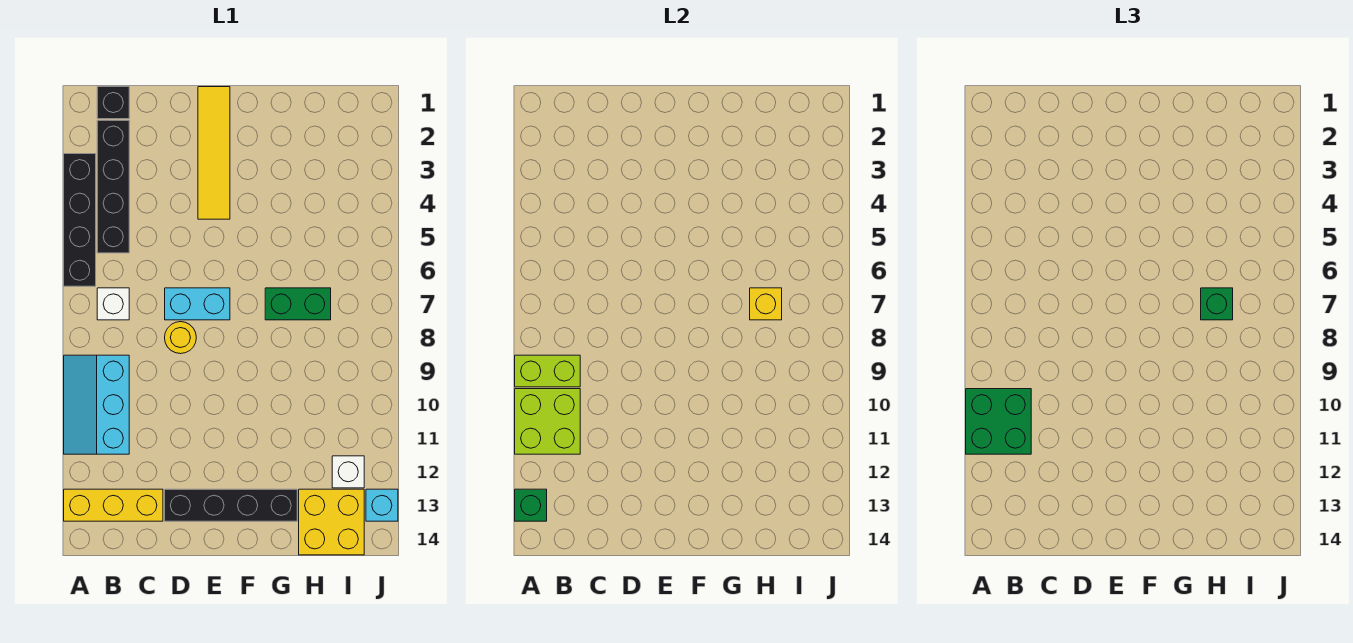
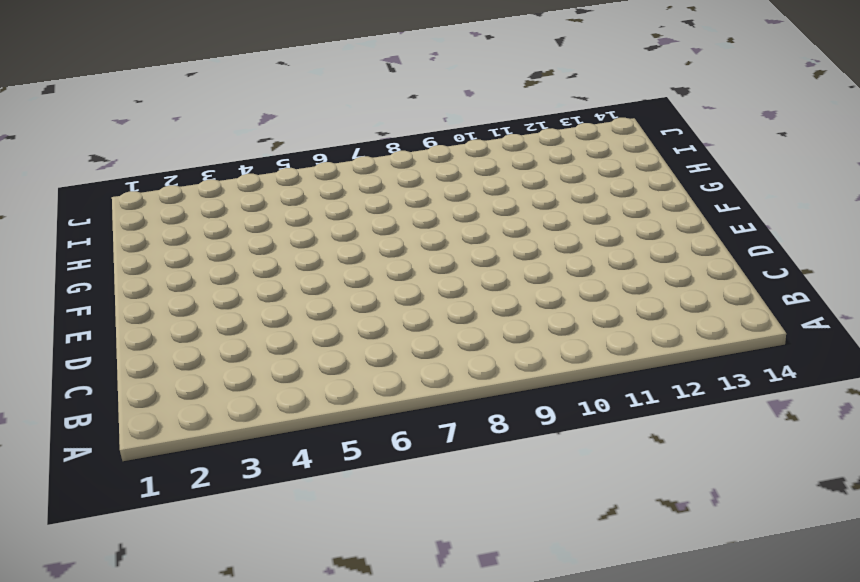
none -> black brick A3:A6 level 1
none -> cyan slope A9:B11 level 1 top B
none -> yellow brick A13:C13 level 1

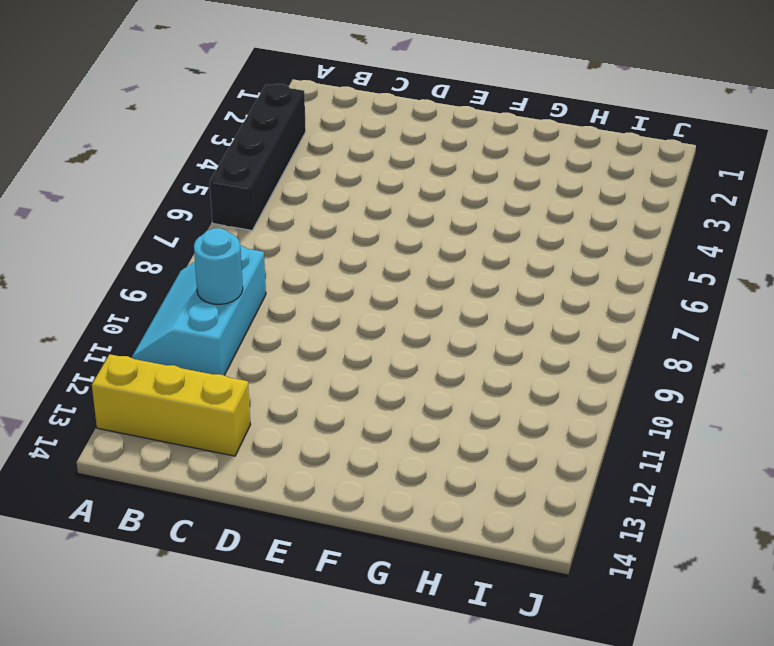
cyan round brick B10 level 2 -> lime brick A10:B11 level 2
none -> black brick B1 level 1
none -> black brick B2:B5 level 1
none -> white brick B7 level 1

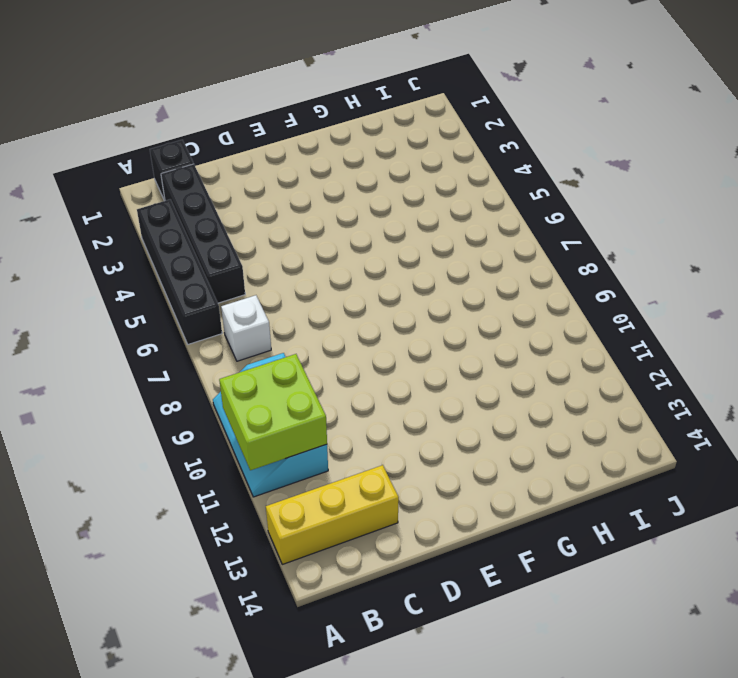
none -> cyan brick D7:E7 level 1
none -> yellow round brick D8 level 1
none -> black brick D13:G13 level 1

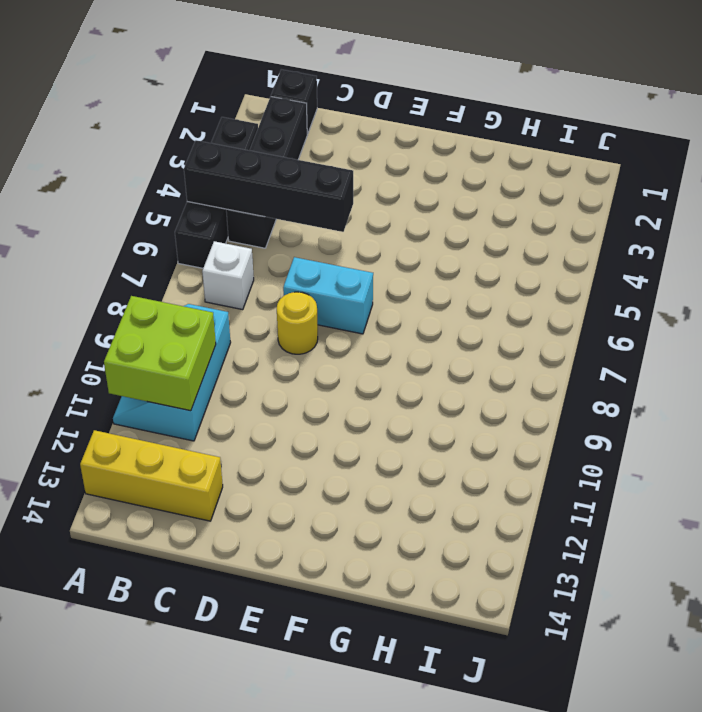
black brick A5:D5 level 2 -> black brick D13:G13 level 1
none -> yellow tile E1:E4 level 1
none -> green brick G7:H7 level 1
none -> yellow brick H13:I14 level 1

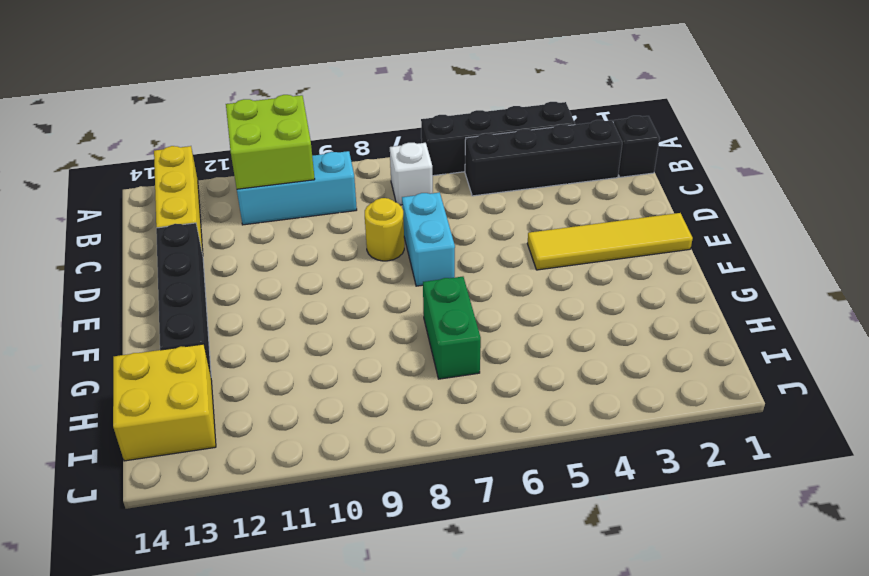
none -> white brick I12 level 1
none -> cyan brick J13 level 1
none -> lime brick A9:B9 level 2

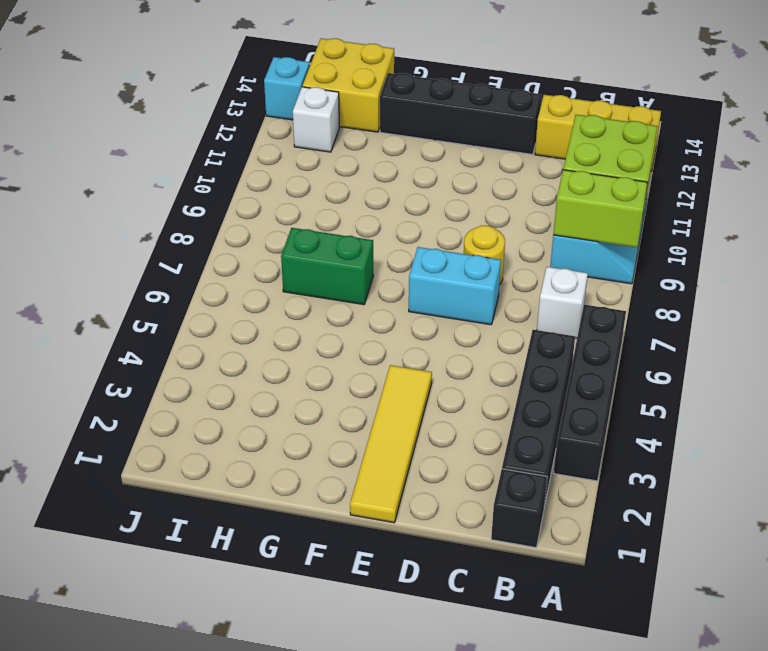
none -> green brick A13 level 2
none -> yellow brick H7 level 2
none -> green brick A10:B11 level 3

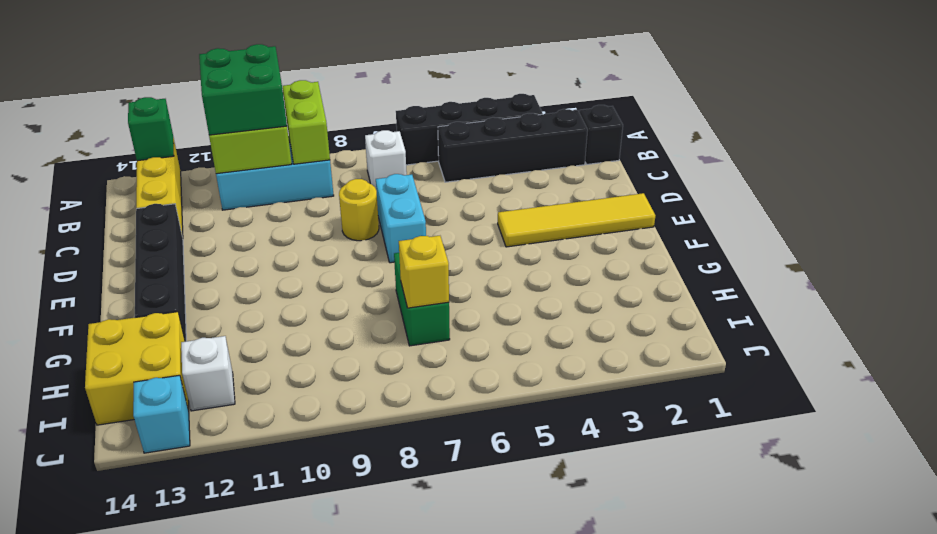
none -> green brick H7 level 3

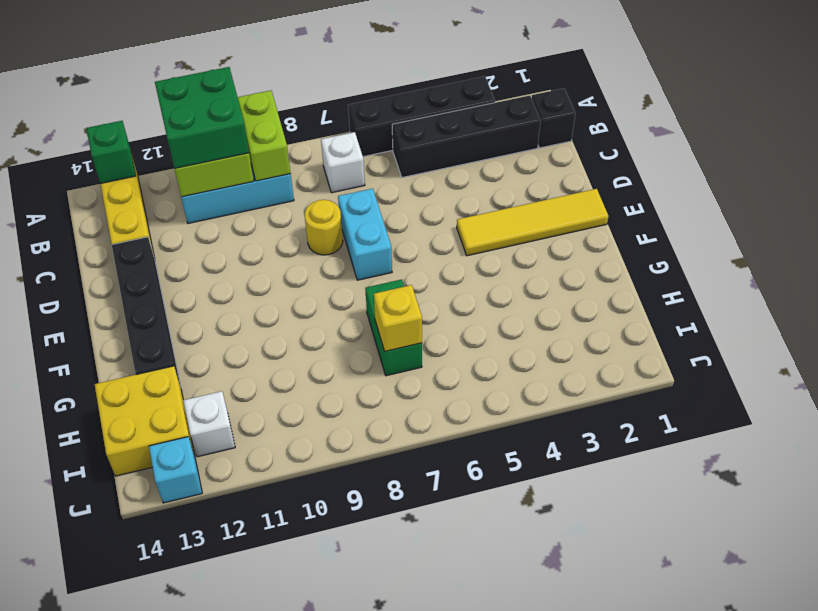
none -> green brick H7 level 3

